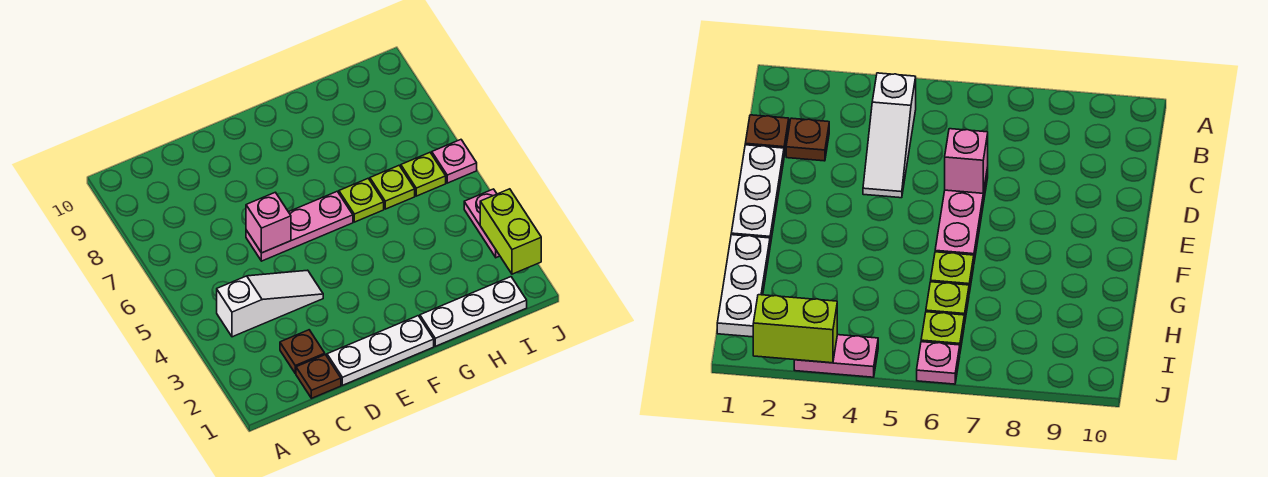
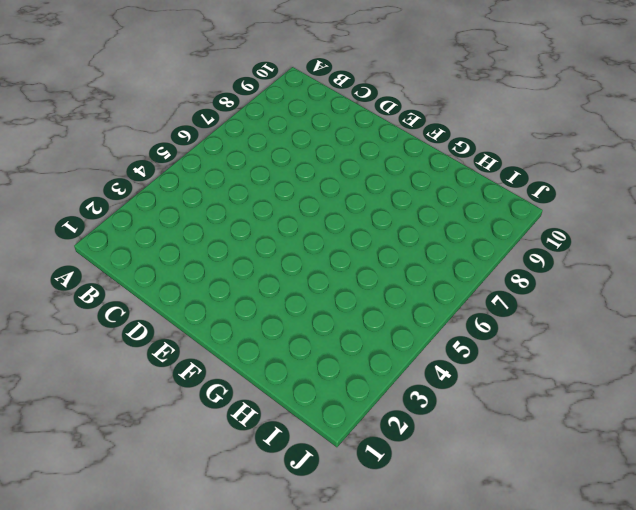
none -> white slope B4:D4 level 1 top B
none -> brown plate C1 level 1
none -> brown plate C2 level 1

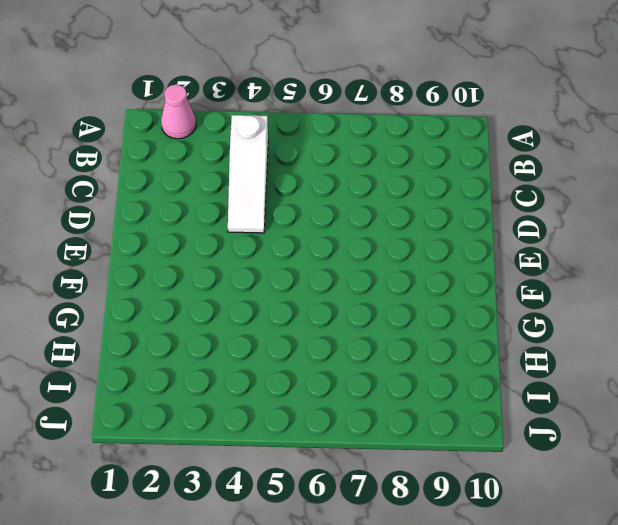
pink cone A2 level 1 -> none
none -> brown plate C1 level 1
none -> brown plate C2 level 1
none -> white plate D1:F1 level 1

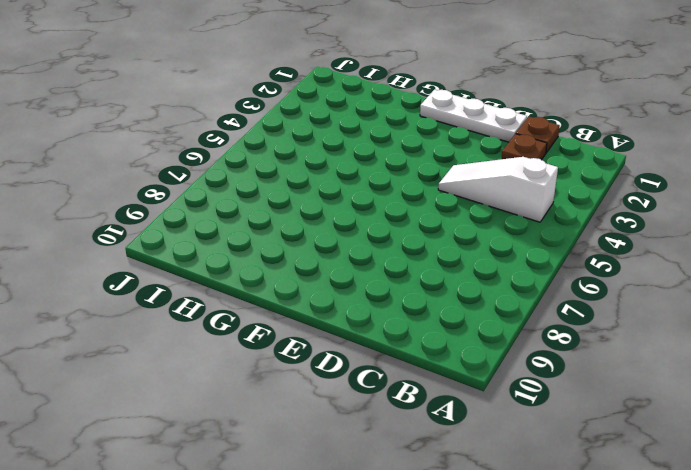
none -> pink plate D6:F6 level 1
none -> white plate G1:I1 level 1
none -> lime plate G6 level 1

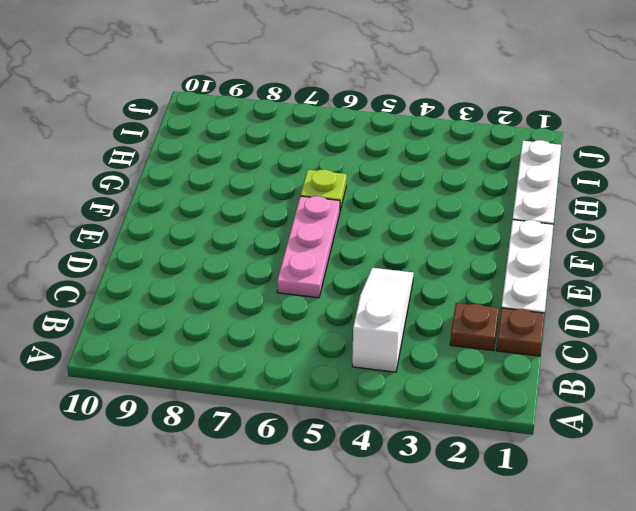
none -> lime plate H6 level 1
none -> lime plate I6 level 1
none -> pink plate J3:J4 level 1

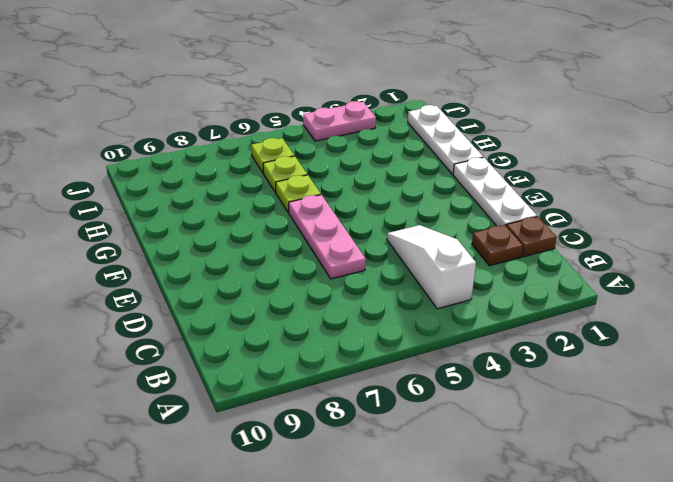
none -> pink plate J6 level 1
none -> pink brick D6 level 2
none -> lime brick J2:J3 level 2

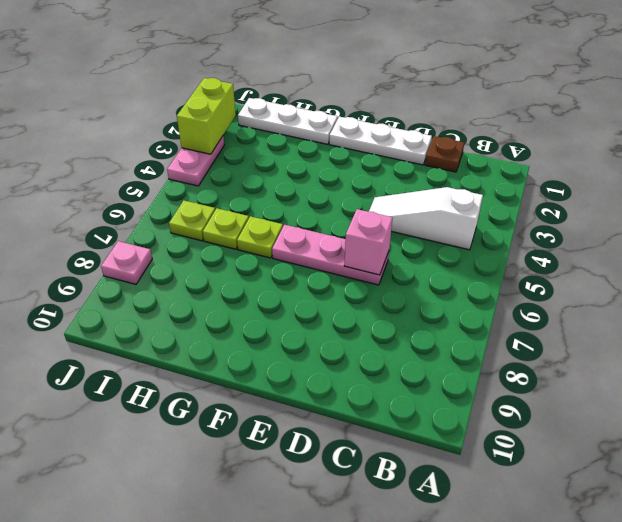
pink plate J8 level 1 -> pink plate J6 level 1
none -> brown plate C2 level 1

